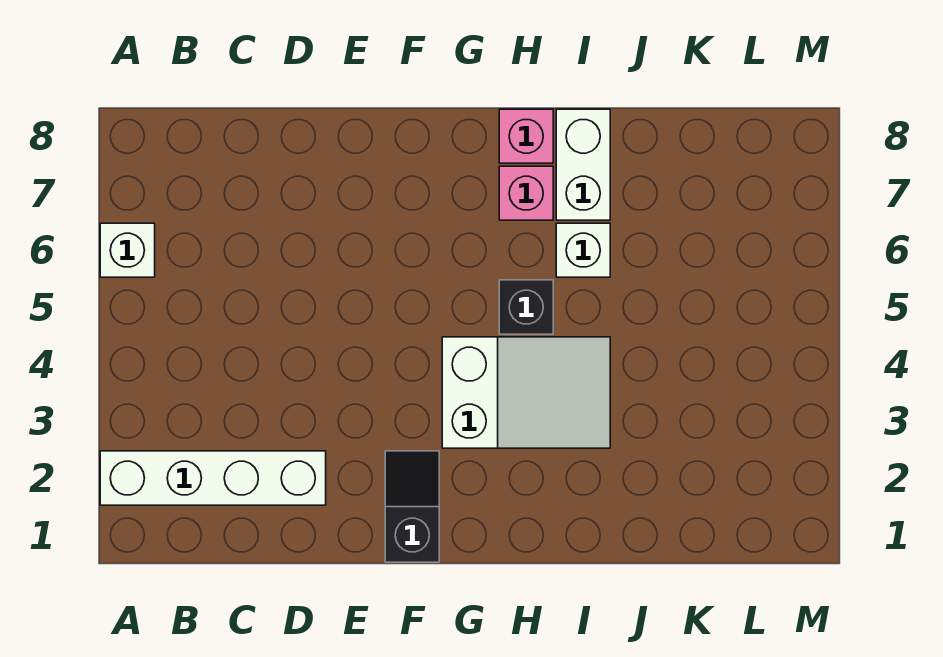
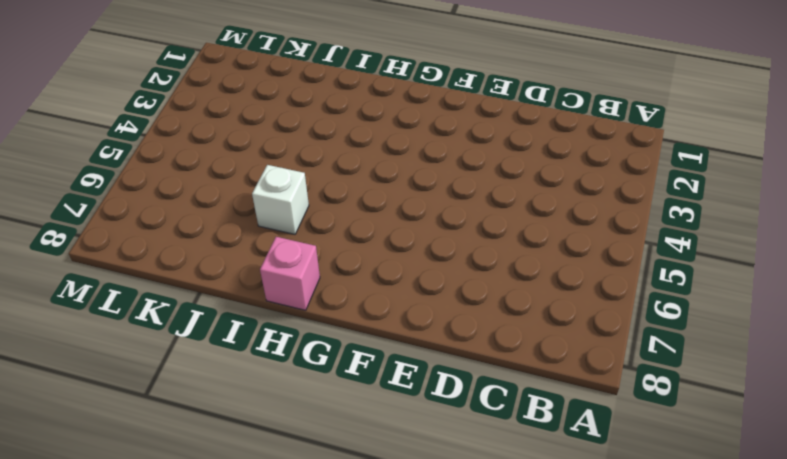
none -> white brick A2:D2 level 1
none -> white brick A6 level 1

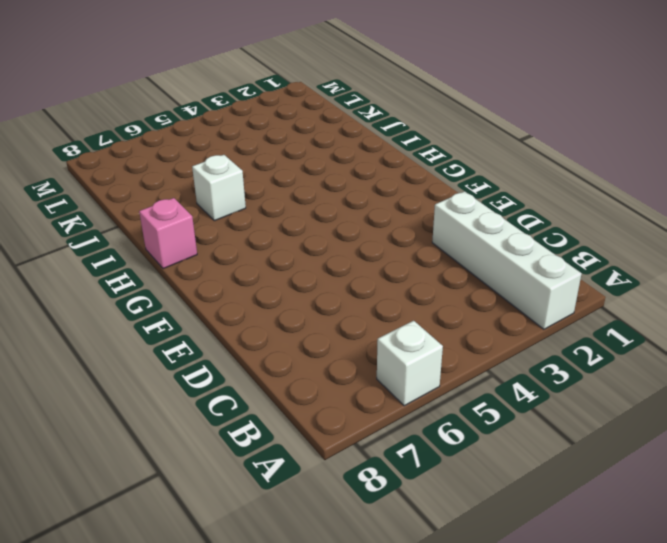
none -> black slope F1:F2 level 1 top 1
none -> white slope G3:I4 level 1 top G

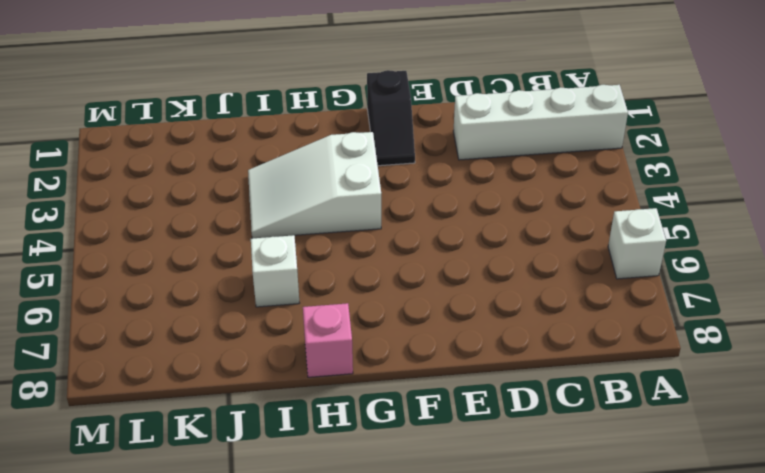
none -> black brick H5 level 1
none -> pink brick H7 level 1

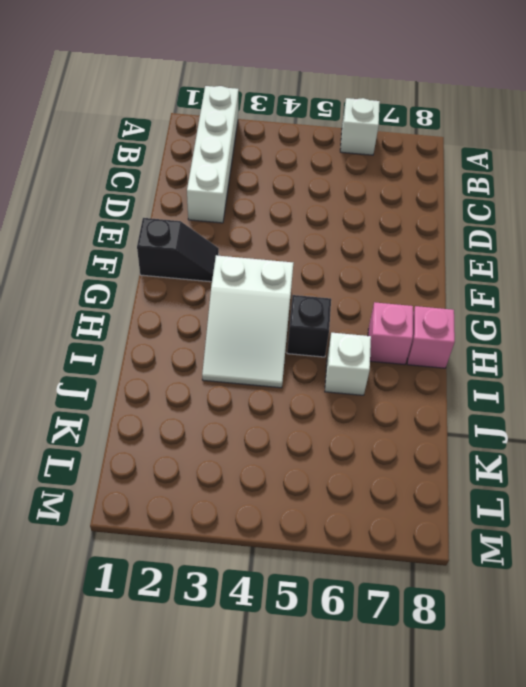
none -> white brick I7:I8 level 1

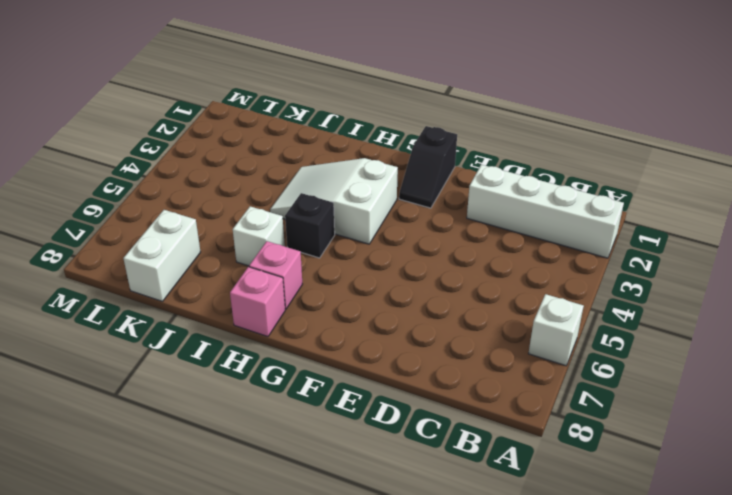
white brick K7:K8 level 1 -> white brick I7:I8 level 1

